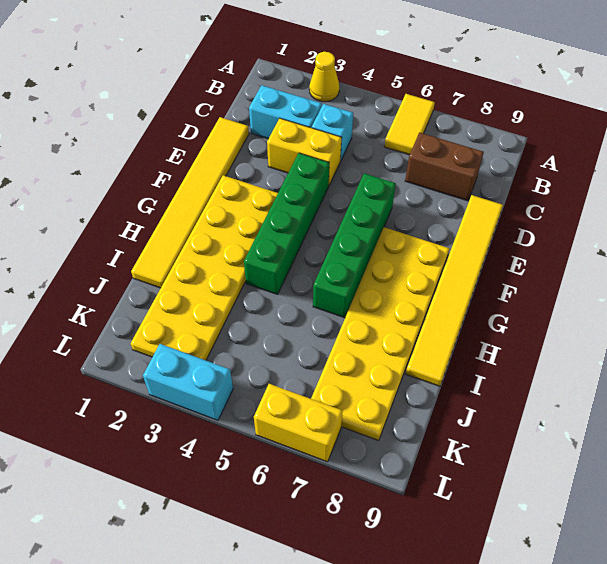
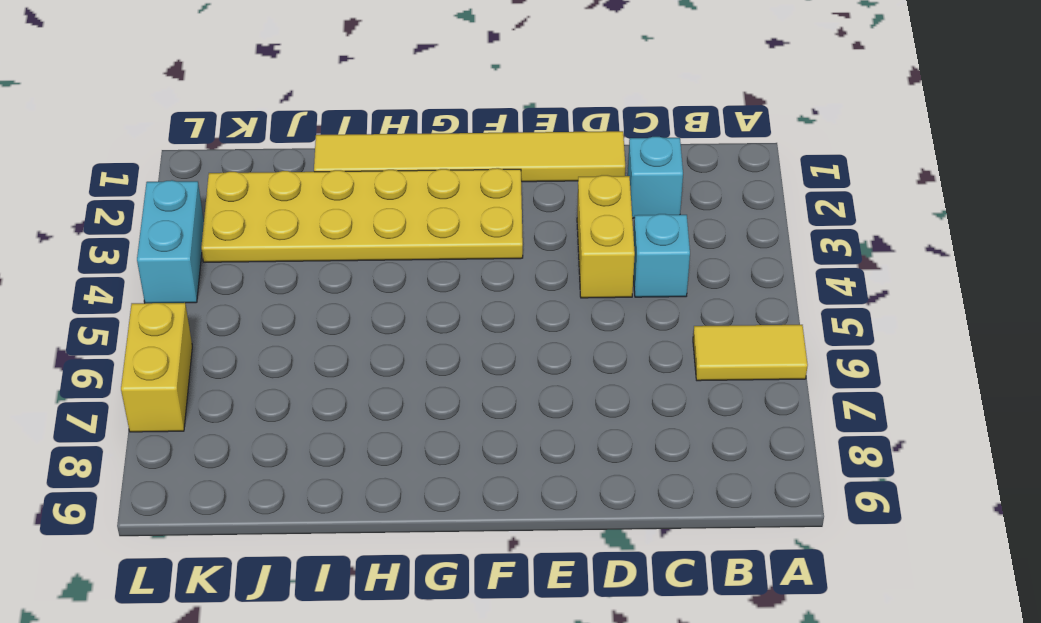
cyan brick C2 level 1 -> cyan brick C2:C3 level 1
none -> yellow cone A3 level 1
none -> brown brick C7:C8 level 1
none -> yellow tile D9:I9 level 1

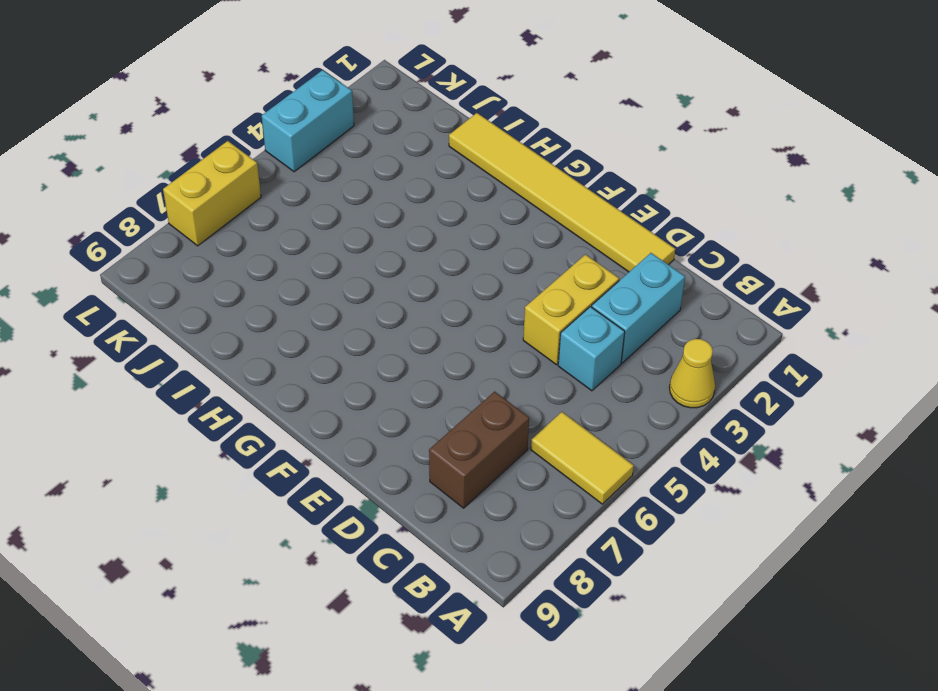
none -> yellow tile D9:I9 level 1
none -> green brick E4:H4 level 1
none -> green brick E6:H6 level 1

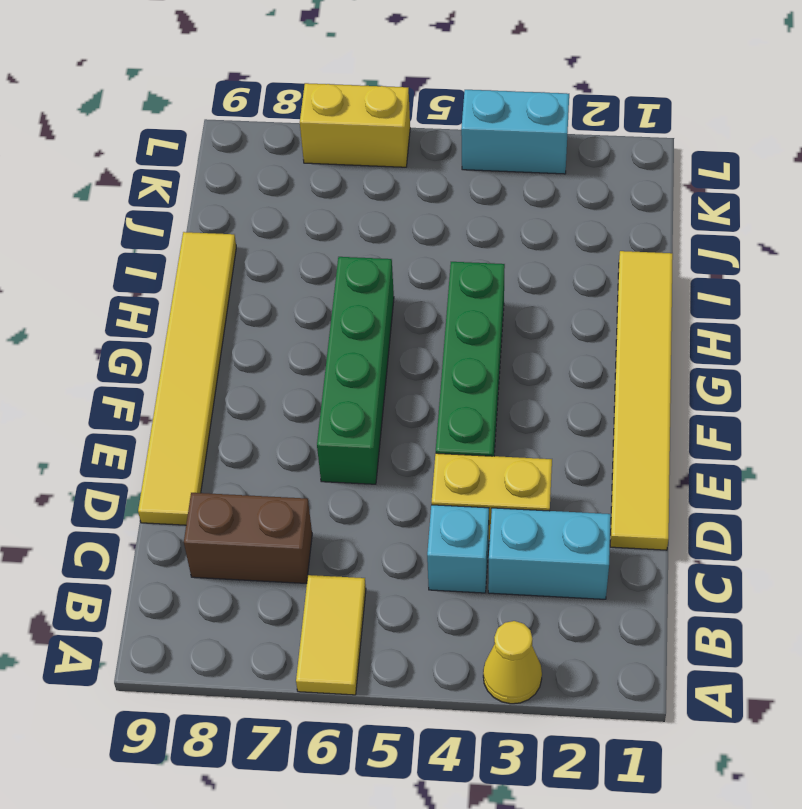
none -> yellow plate F2:K3 level 1
none -> yellow plate F7:K8 level 1

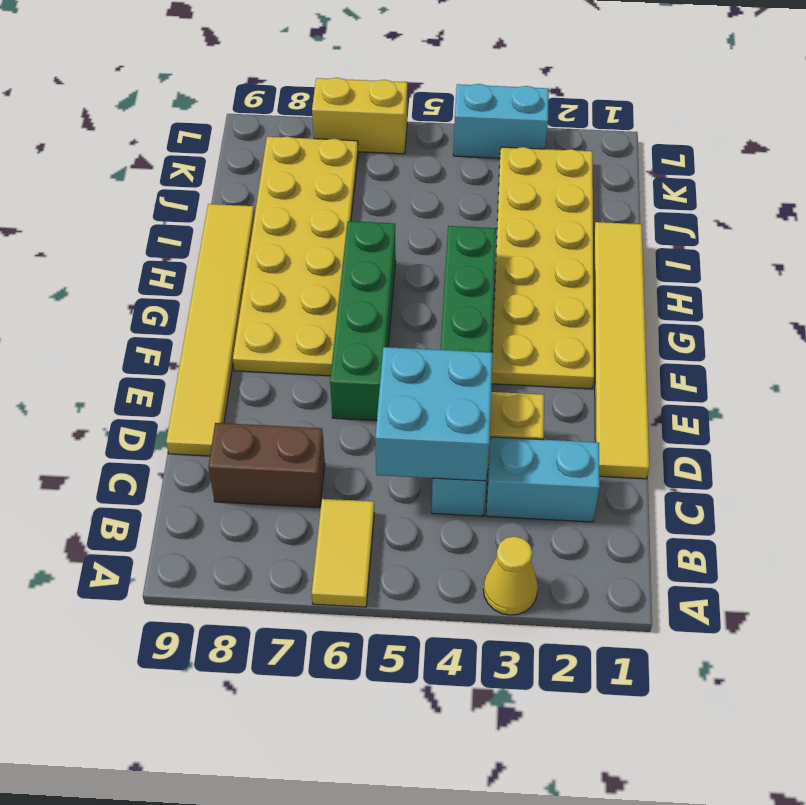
cyan brick C4:D5 level 2 -> none

